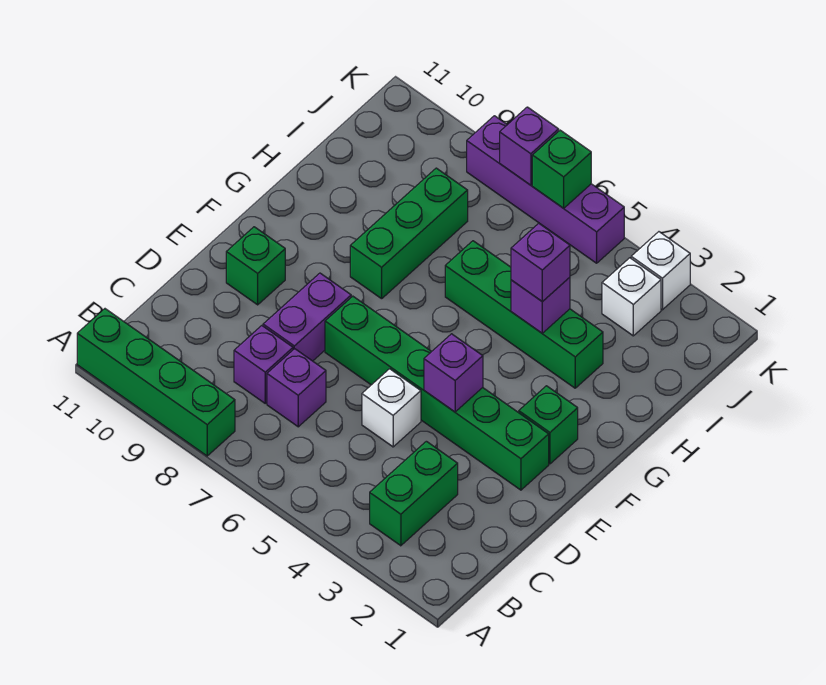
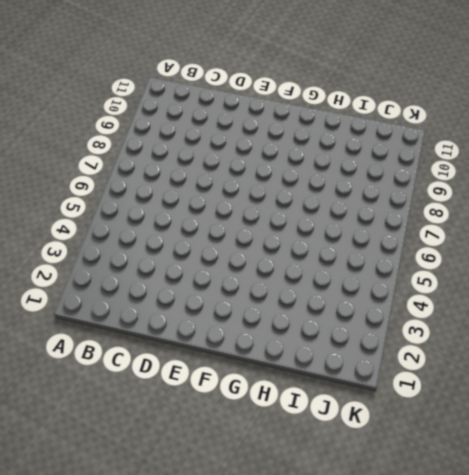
none -> green brick A8:A11 level 1
none -> green brick B3:C3 level 1
none -> purple brick C7 level 1

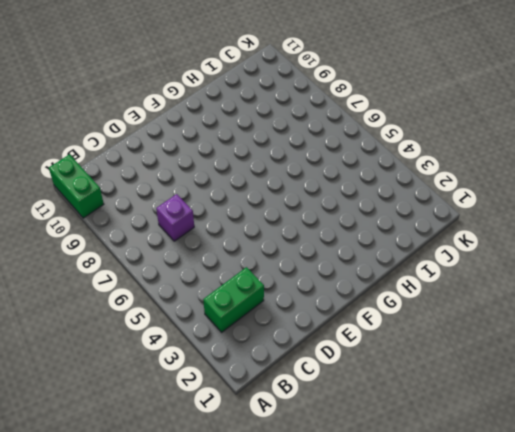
green brick A10:A11 level 1 -> green brick A8:A11 level 1
none -> purple brick C8 level 1
none -> white brick D5 level 1
none -> purple brick D8:E8 level 1

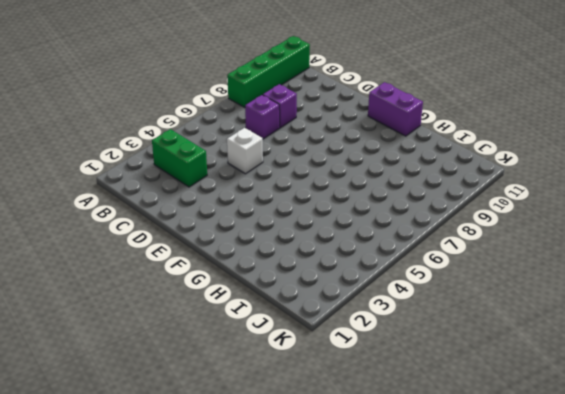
purple brick F11:G11 level 1 -> purple brick D8:E8 level 1
none -> green brick E2:E7 level 1
none -> green brick E10 level 1
none -> green brick F2 level 1

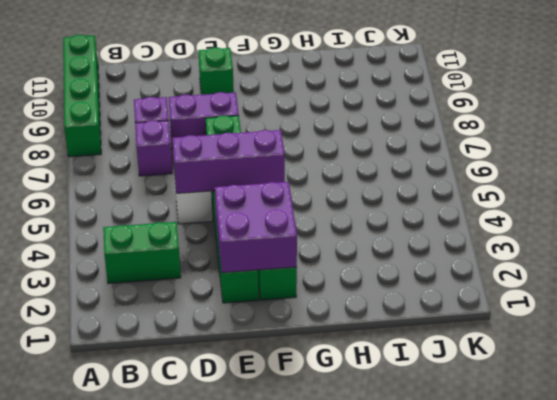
purple brick D5:F5 level 2 -> none
purple brick E2:F3 level 2 -> none
none -> green brick G8:I8 level 1
none -> green brick H3:H6 level 1
none -> white brick J3 level 1

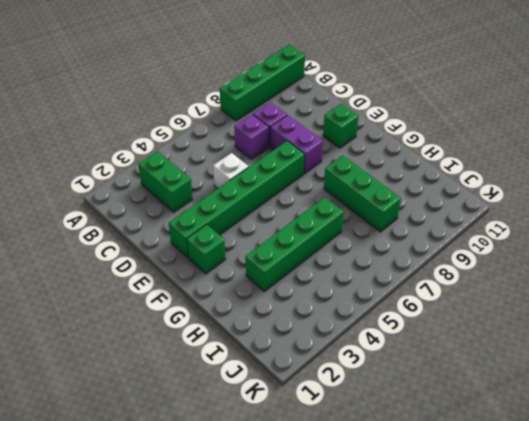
none -> white brick J3 level 1
none -> white brick K3 level 1
none -> purple brick K5:K8 level 1

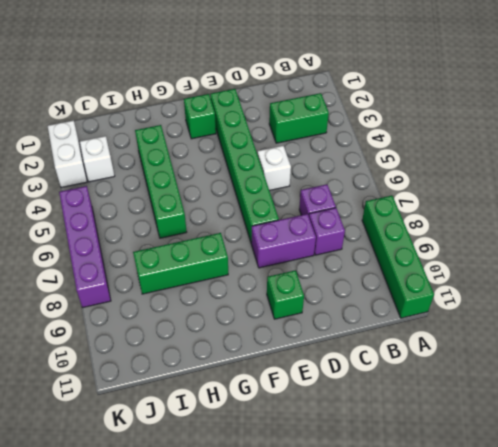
white brick K2:K3 level 1 -> white brick K3 level 1
none -> purple brick E4 level 2
none -> purple brick H4 level 2
none -> green brick K6 level 2

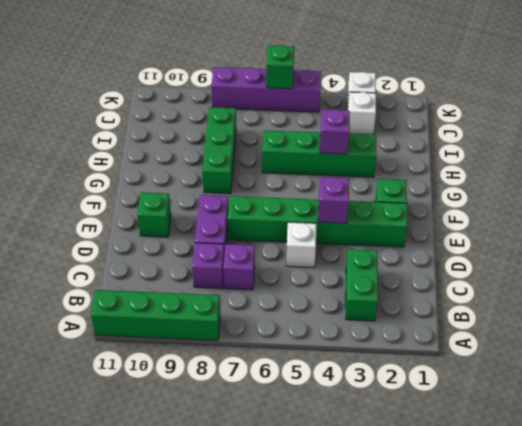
none -> purple brick K7 level 2
none -> purple brick H4 level 3

